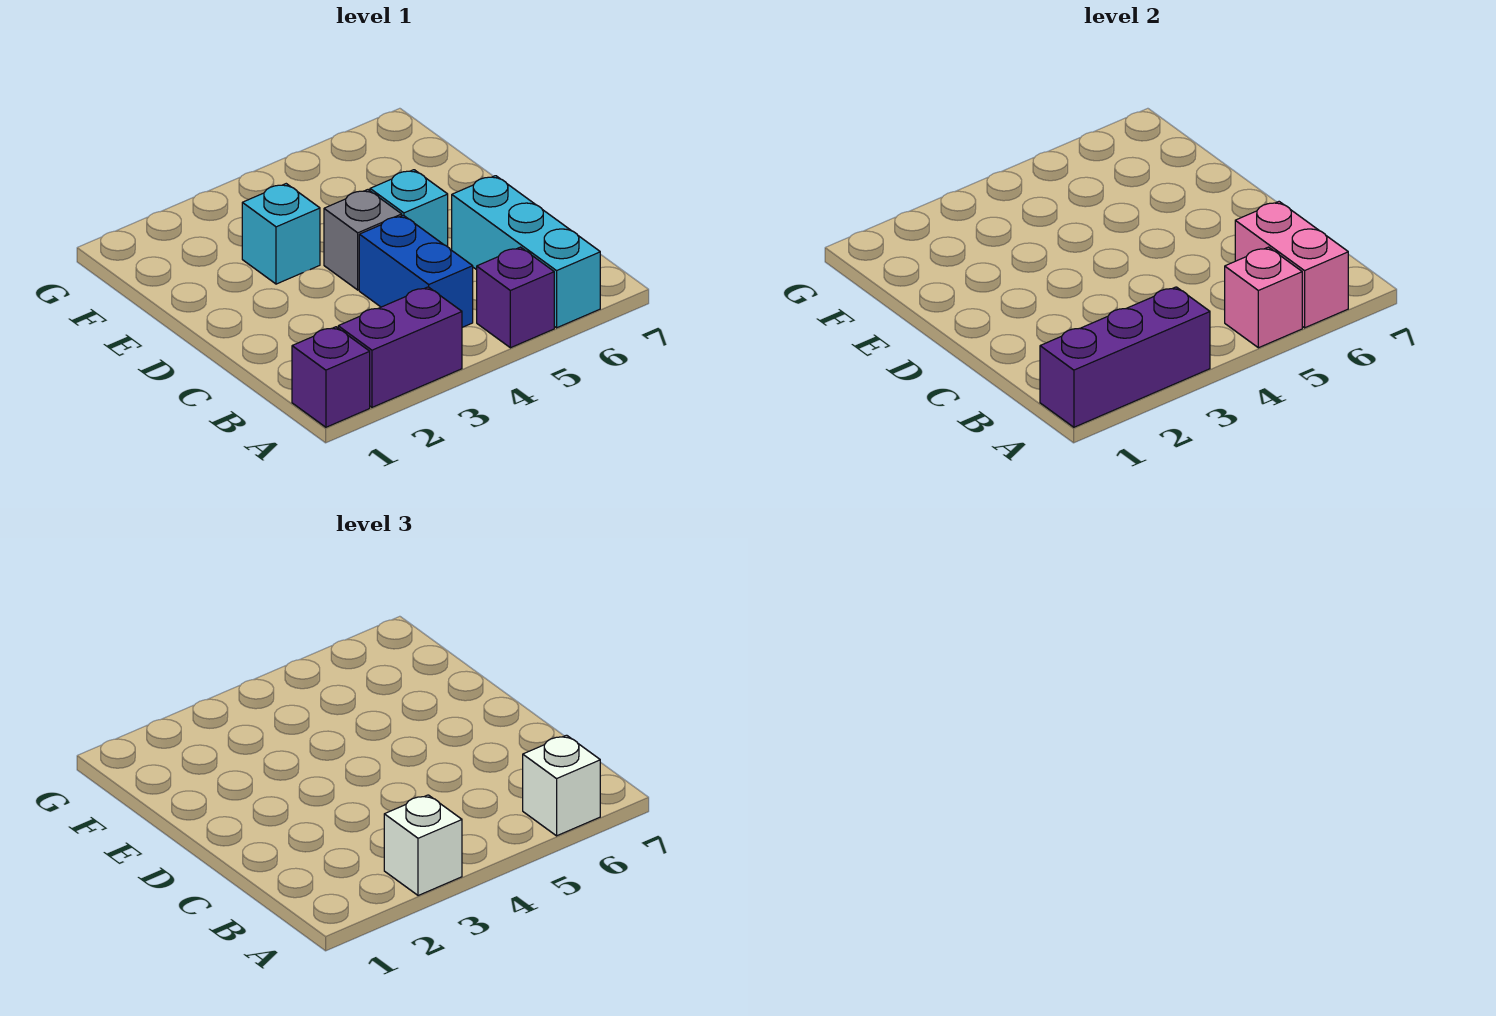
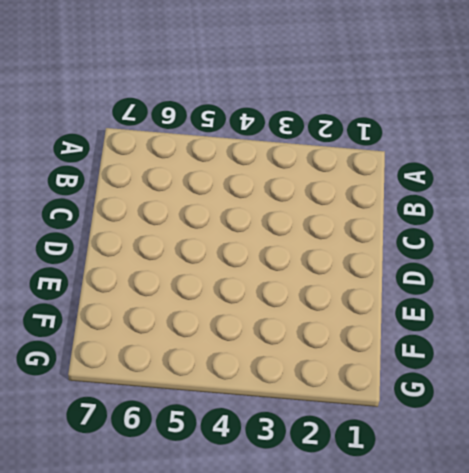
none -> purple brick A1 level 1
none -> purple brick A2:A3 level 1
none -> purple brick A5 level 1

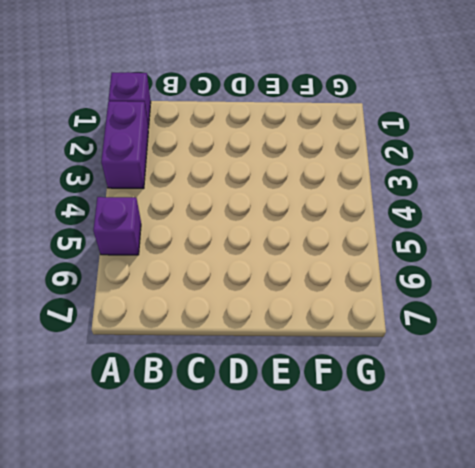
none -> cyan brick A6:C6 level 1
none -> blue brick B4:C4 level 1
none -> grey brick D4 level 1

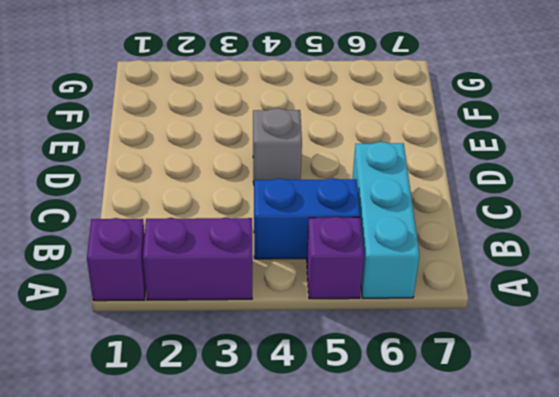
blue brick B4:B5 level 1 -> blue brick B4:C4 level 1
none -> cyan brick D5 level 1
none -> cyan brick E3 level 1
none -> purple brick A1:A3 level 2

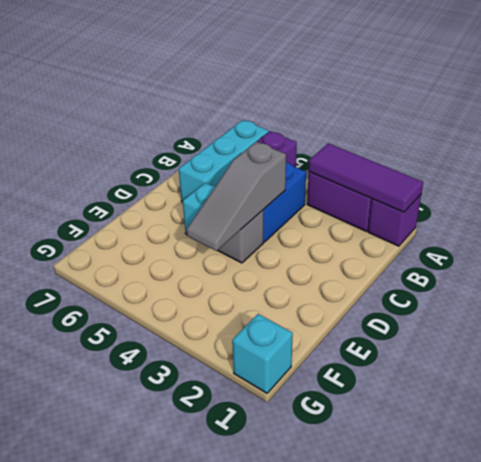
purple tile A1:A3 level 2 -> purple brick A1:A3 level 2
grey slope C4:E4 level 2 top C -> none
cyan brick G1 level 1 -> cyan brick E3 level 1
none -> pink brick A5 level 2
none -> pink brick A6:B6 level 2
none -> white brick A3 level 3

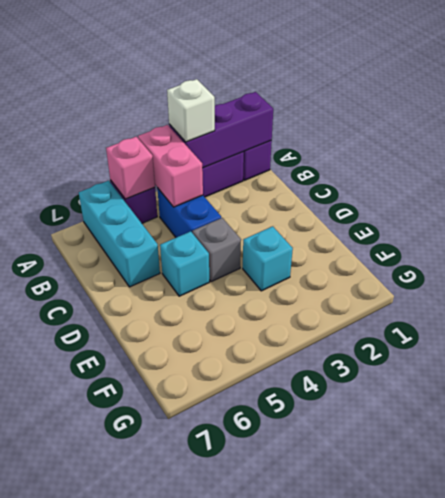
pink brick A4:B4 level 2 -> pink brick A6:B6 level 2
none -> white brick A6 level 3

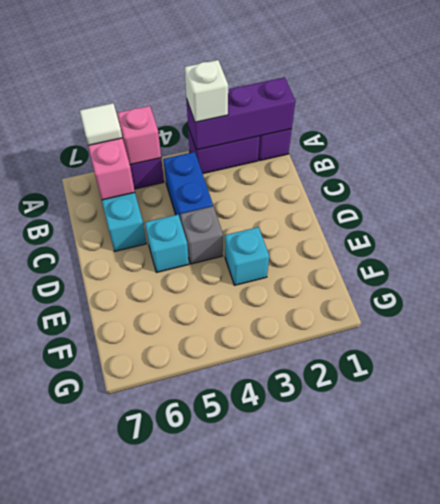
white tile A6 level 3 -> white brick A6 level 3

